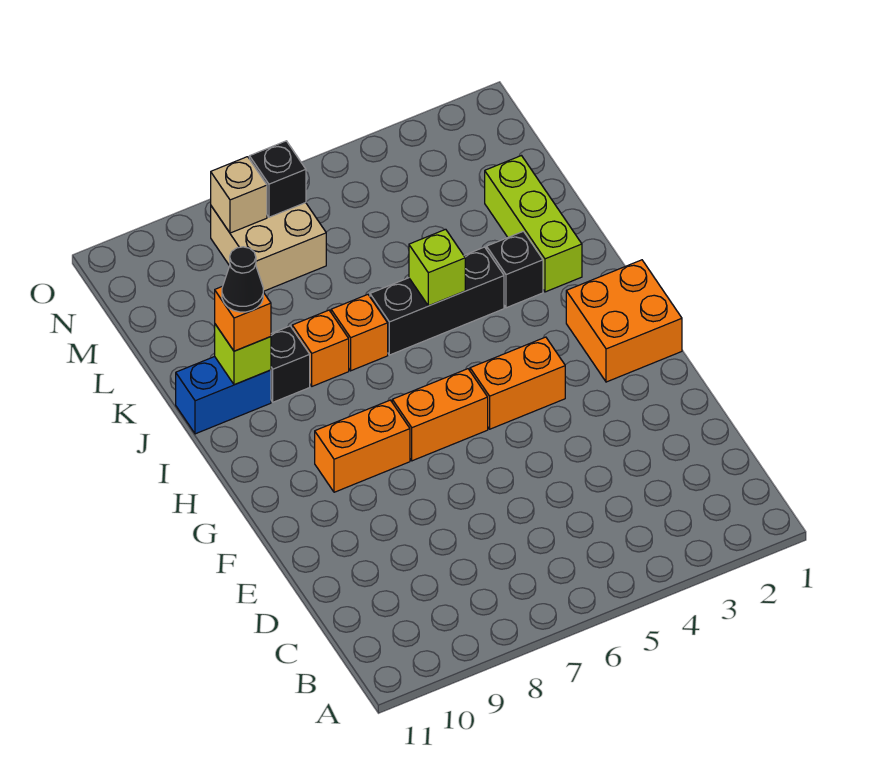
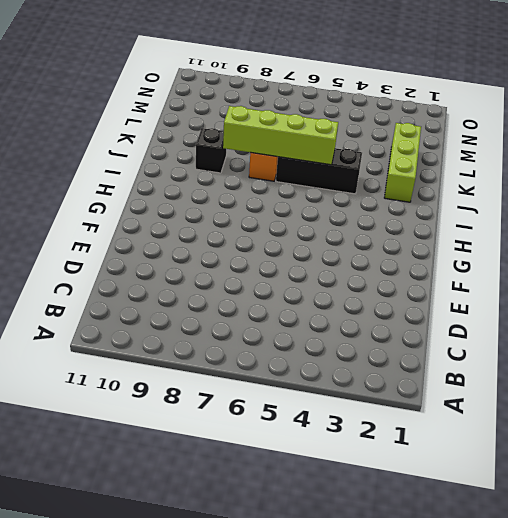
lime brick J5:J8 level 2 -> lime brick J5 level 2
none -> orange brick G1:H2 level 1
none -> orange brick G4:G5 level 1
none -> orange brick G6:G7 level 1

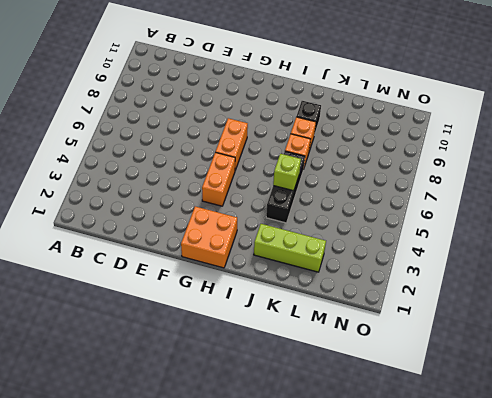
none -> orange brick G8:G9 level 1
none -> black brick J3 level 1
none -> blue brick J10:J11 level 1

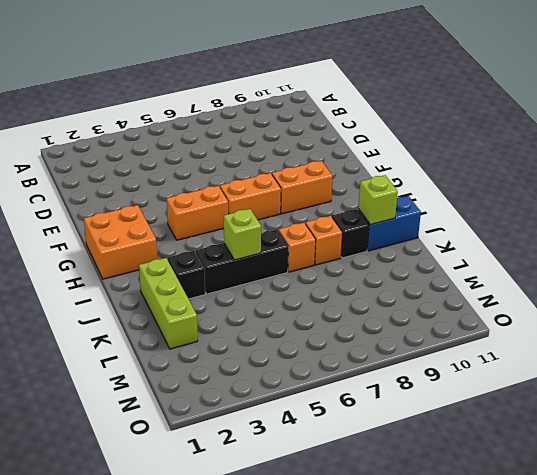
none -> tan brick M7:N8 level 1
none -> black brick N7 level 2
none -> tan brick N8 level 2

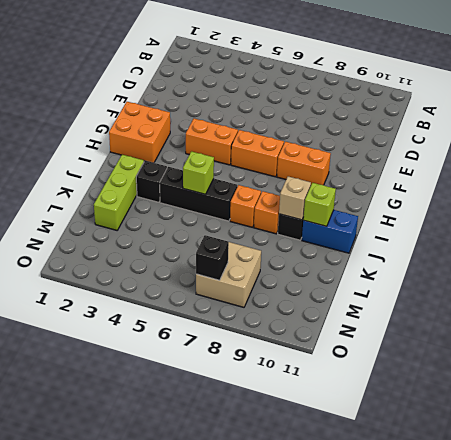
tan brick J9 level 2 -> tan brick N8 level 2
none -> orange brick J10 level 3
none -> black cone J10 level 4

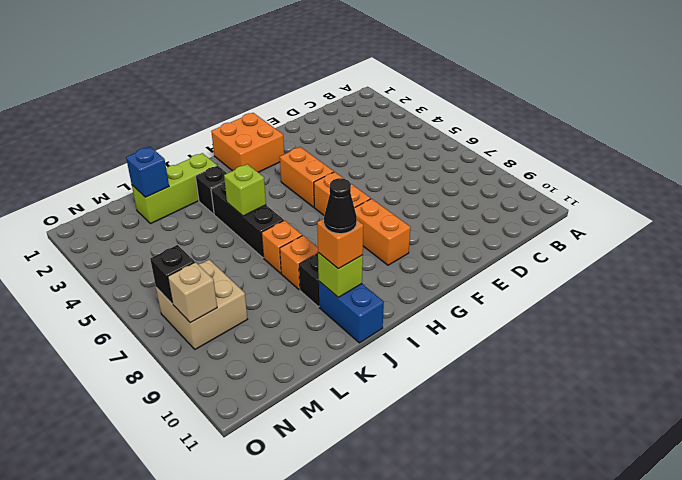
blue brick L2 level 2 -> none

